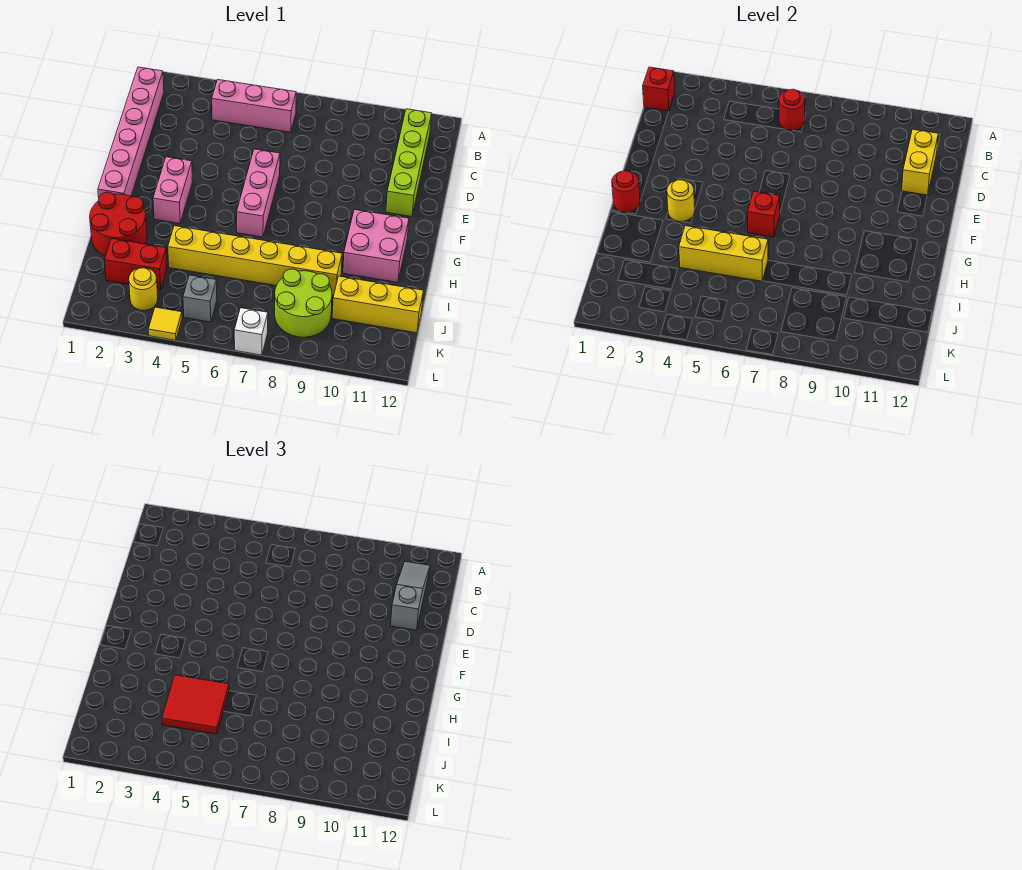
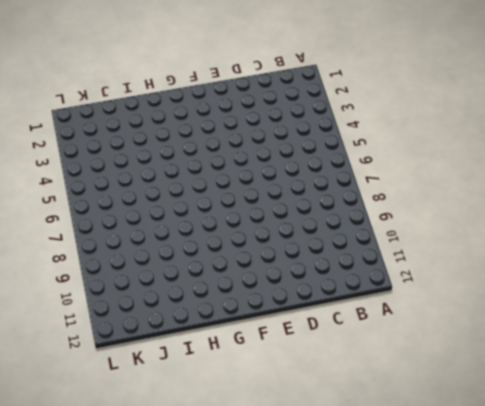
none -> pink brick B1:G1 level 1
none -> pink brick B4:B6 level 1
none -> lime brick B11:E11 level 1

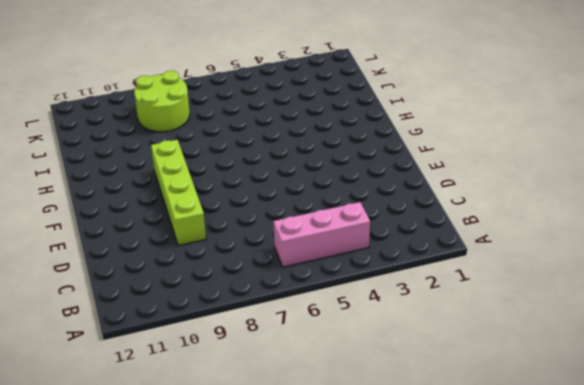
lime brick D9:G9 level 1 -> lime brick B11:E11 level 1
none -> pink brick B1:G1 level 1
none -> pink brick E6:G6 level 1
none -> pink brick F3:G3 level 1

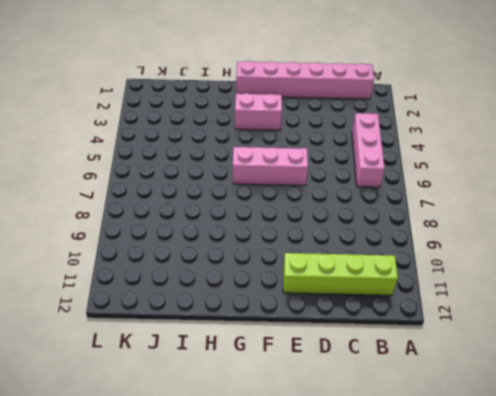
none -> pink brick G10:H11 level 1
none -> red round brick H1:I2 level 1
none -> yellow brick I4:I9 level 1

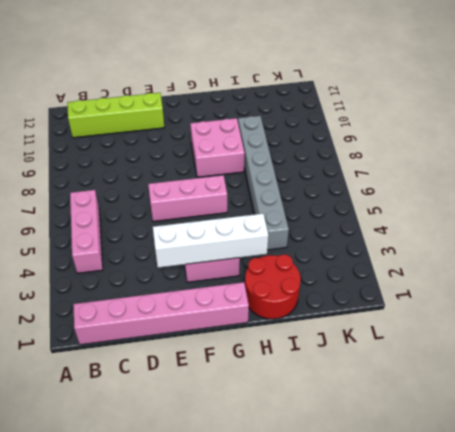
white brick E3:H3 level 2 -> yellow round brick G3 level 2
pink brick G8:H9 level 1 -> pink brick G10:H11 level 1
grey brick I4:I9 level 1 -> yellow brick I4:I9 level 1
none -> red brick J2:J3 level 1
none -> lime round brick J8:K9 level 1
none -> yellow brick J10:J12 level 1

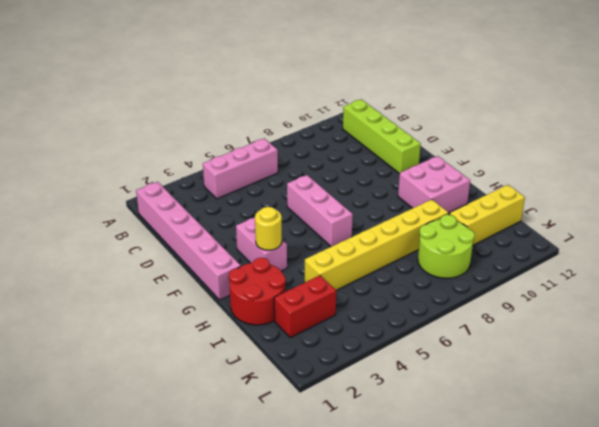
none -> yellow round brick K3 level 1
none -> grey brick K5 level 1
none -> yellow tile L4 level 1

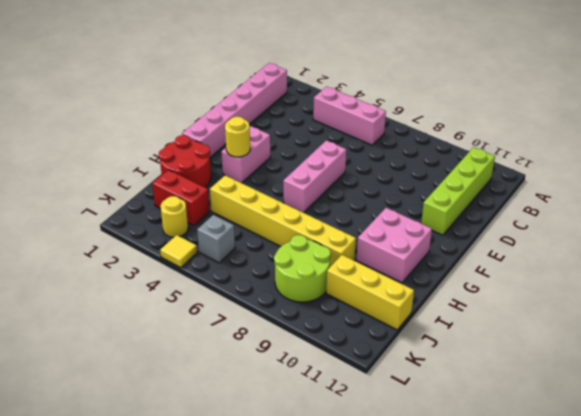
none -> white brick L7 level 1
none -> red brick B1 level 2
none -> red round brick B6 level 2

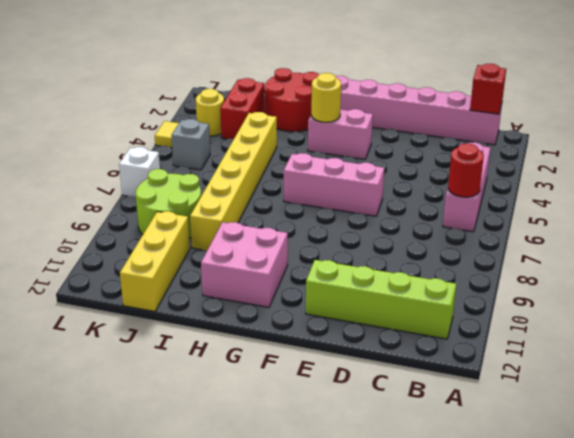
none -> yellow brick C11:D11 level 2
none -> red round brick G1 level 2
none -> red brick G6 level 2

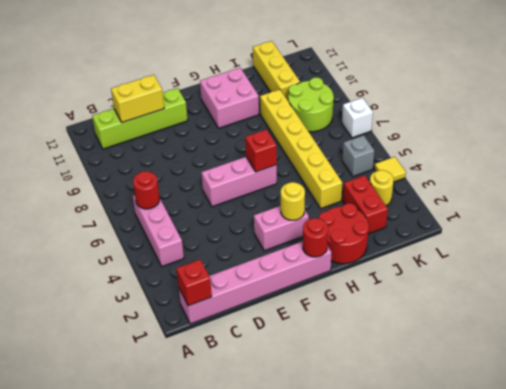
none -> yellow brick I4:I6 level 2
none -> grey slope B11:D11 level 3 top D
none -> red tile I4:J5 level 3

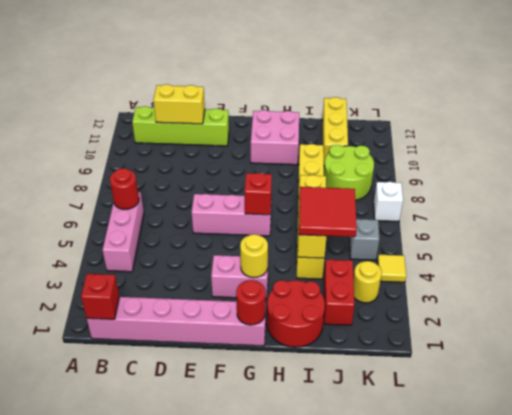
none -> grey slope B11:D11 level 3 top D

